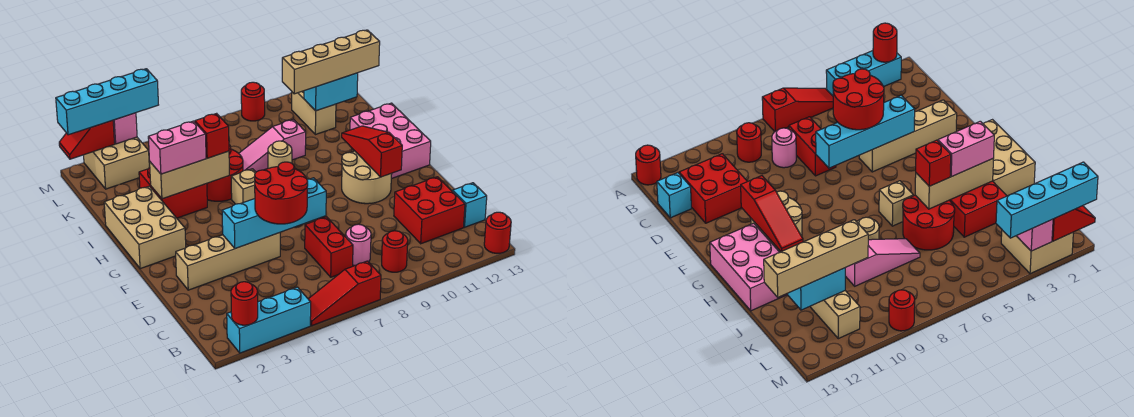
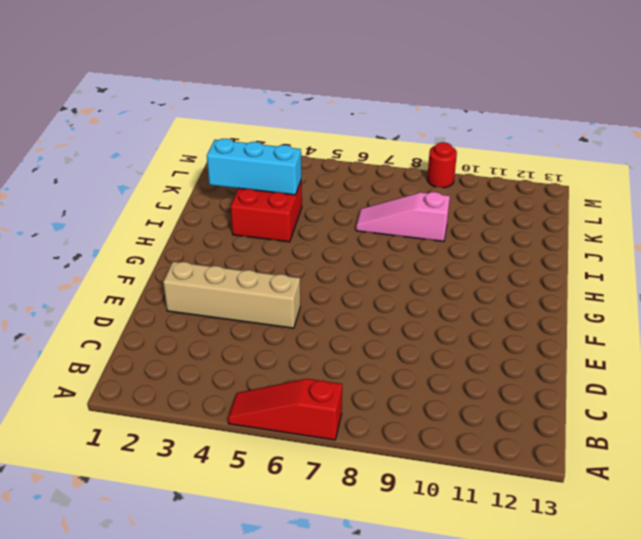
cyan brick J2:J4 level 2 -> cyan brick A2:A4 level 1
none -> red round brick A13 level 1
none -> red round brick B9 level 1
none -> red brick C7:D7 level 1
none -> pink round brick C8 level 1

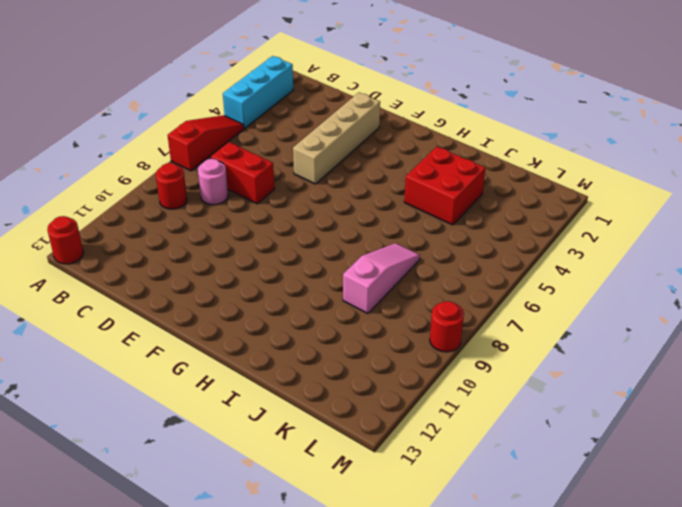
none -> red brick C11:D12 level 1
none -> cyan brick C13 level 1
none -> tan round brick F10:G11 level 1
none -> tan brick G1:I2 level 1

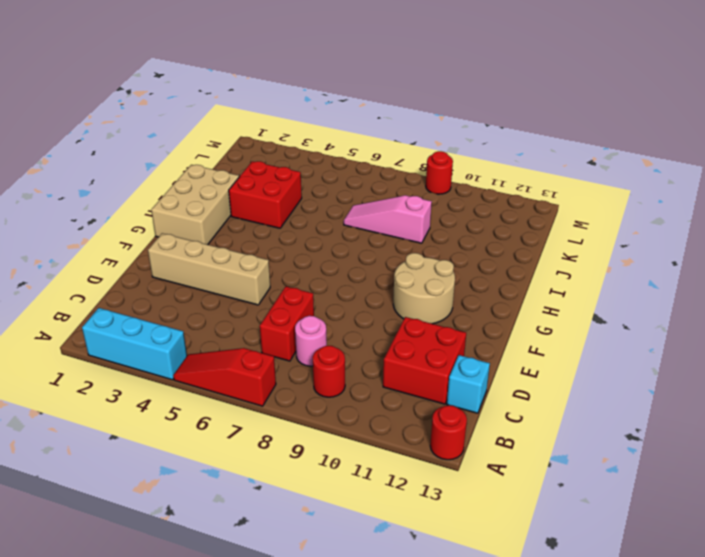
none -> pink brick G12:I13 level 1
none -> tan brick H6 level 1
none -> red round brick I5:J6 level 1
none -> tan round brick I8 level 1

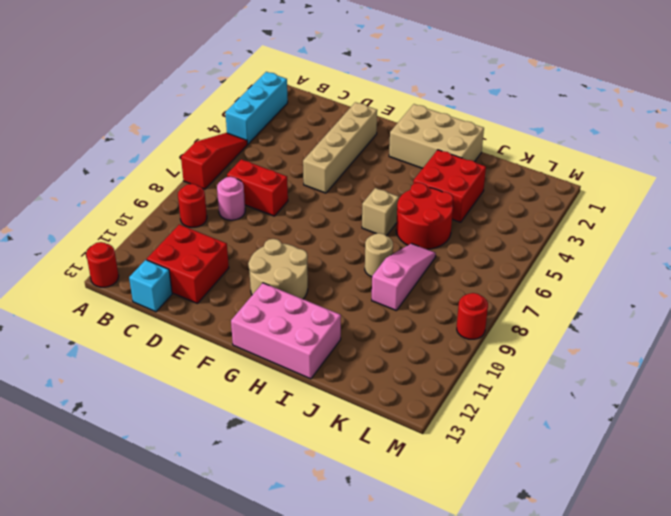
none -> tan brick K11:L11 level 1
none -> tan brick L2:M3 level 1
none -> red round brick A2 level 2
none -> cyan brick E4:E7 level 2

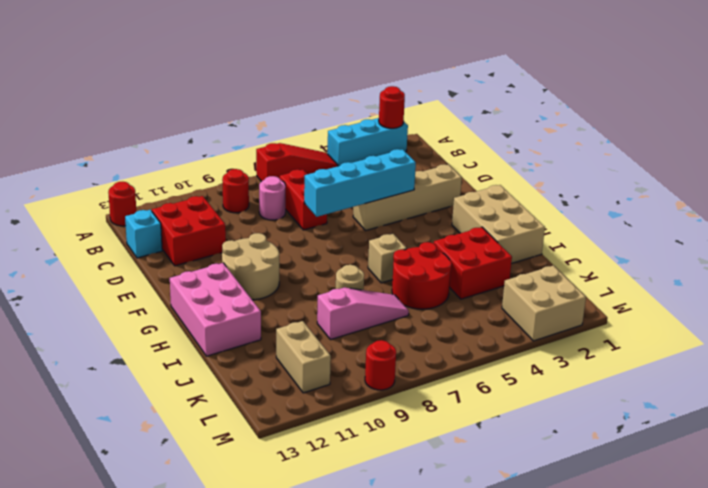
none -> red slope F11:H11 level 2 top F
none -> tan brick I3:I5 level 2
none -> cyan brick K11:K12 level 2
none -> red slope M1:M2 level 2 top 2

